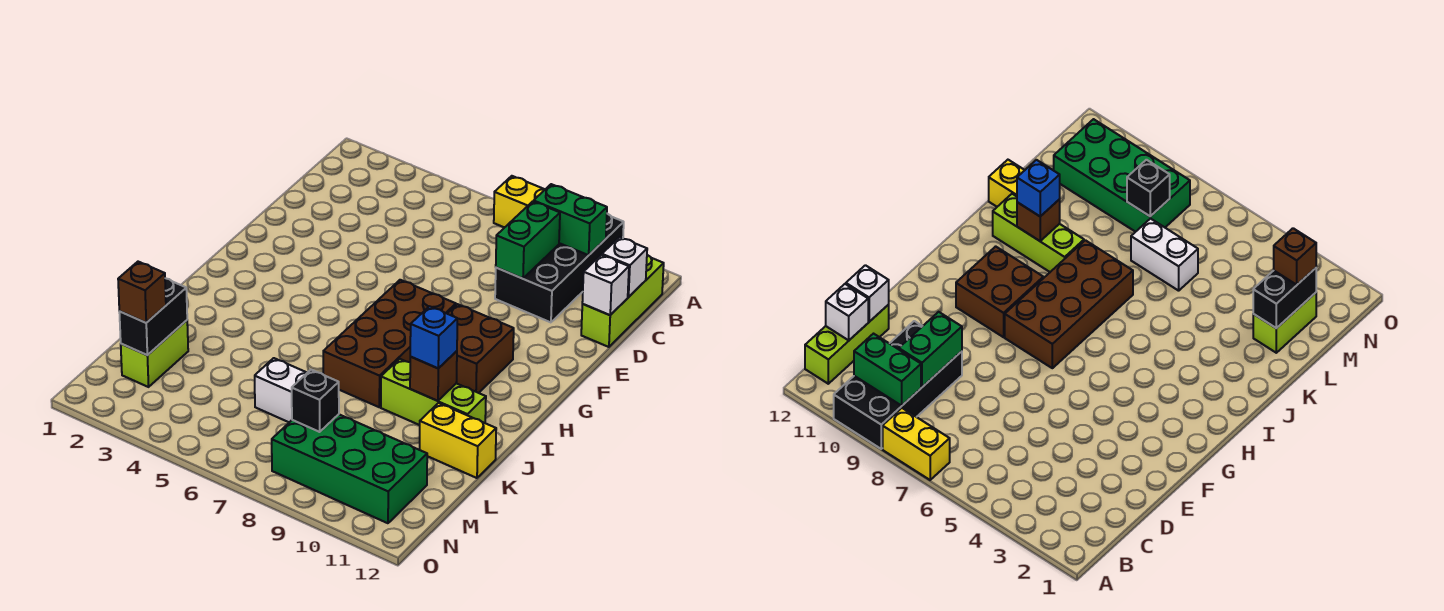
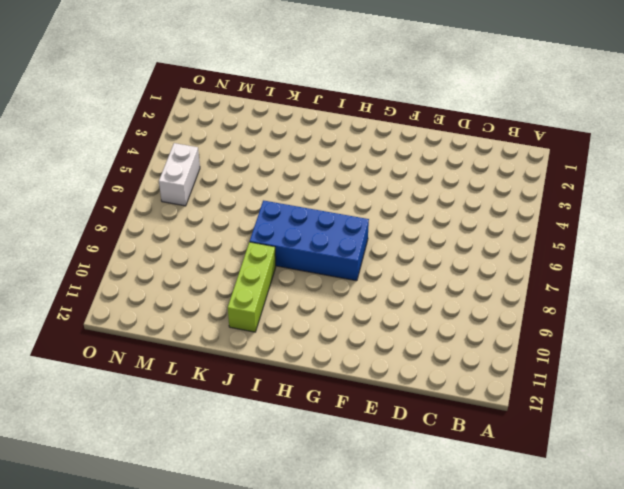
blue brick G7:J8 level 1 -> brown brick G7:J8 level 1
white brick N5:N6 level 1 -> white brick L6:L7 level 1
none -> yellow brick A7:A8 level 1
none -> black brick A9:D10 level 1
none -> lime brick B12:D12 level 1

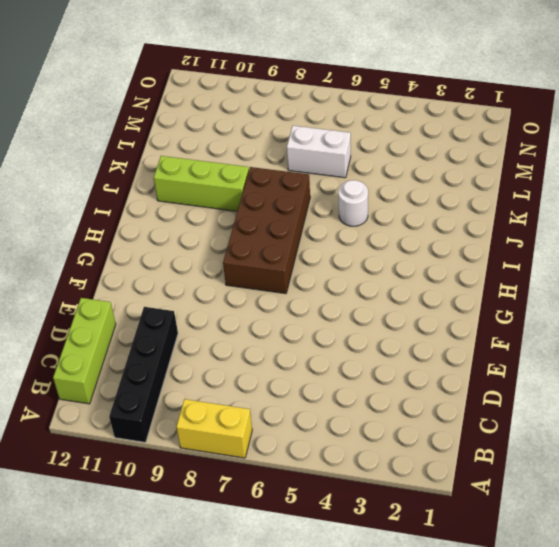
black brick A10:D10 level 1 -> black brick A9:D10 level 1
white round brick J5 level 1 -> none
none -> brown brick G9:H10 level 1
none -> yellow brick K11:K12 level 1
none -> lime brick L2:M2 level 1

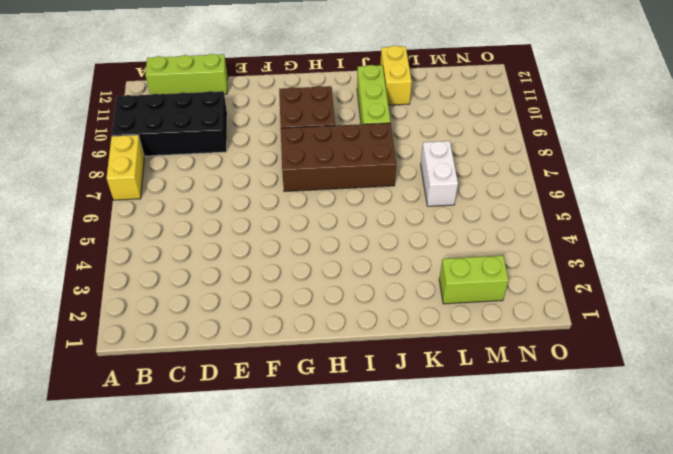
none -> green brick M8:N11 level 1
none -> green brick B9:B10 level 2
none -> green brick C9:D9 level 2

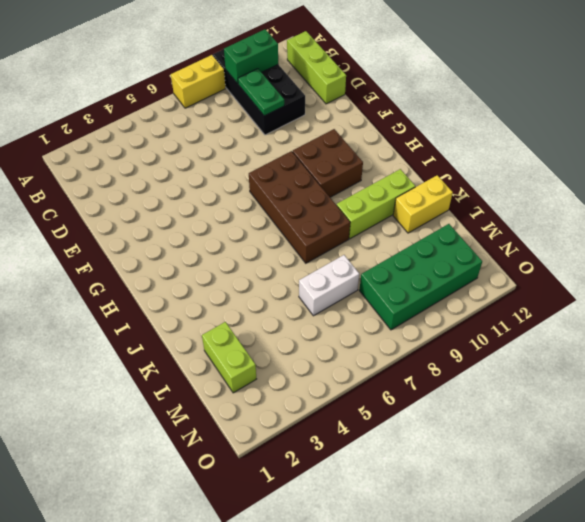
green plate C9:D9 level 2 -> green brick C9:D9 level 2
none -> white brick C12 level 2
none -> white brick D12 level 2
none -> brown brick J10 level 2

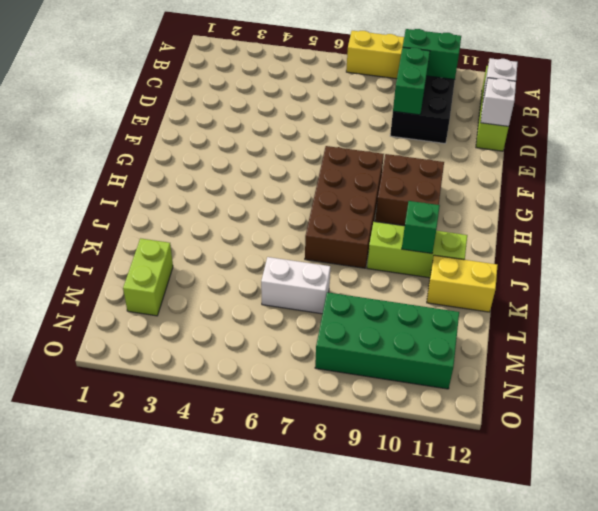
green brick J10 level 2 -> brown brick J10 level 2
none -> black brick L2:M2 level 2
none -> black brick M8 level 2
none -> blue brick J10 level 3

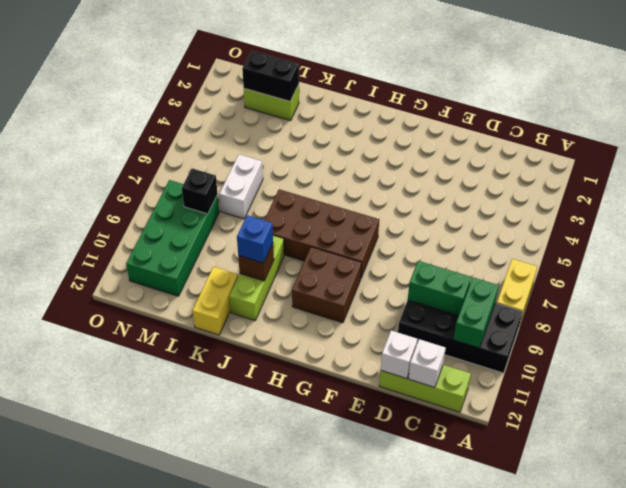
none -> brown brick M2 level 3

